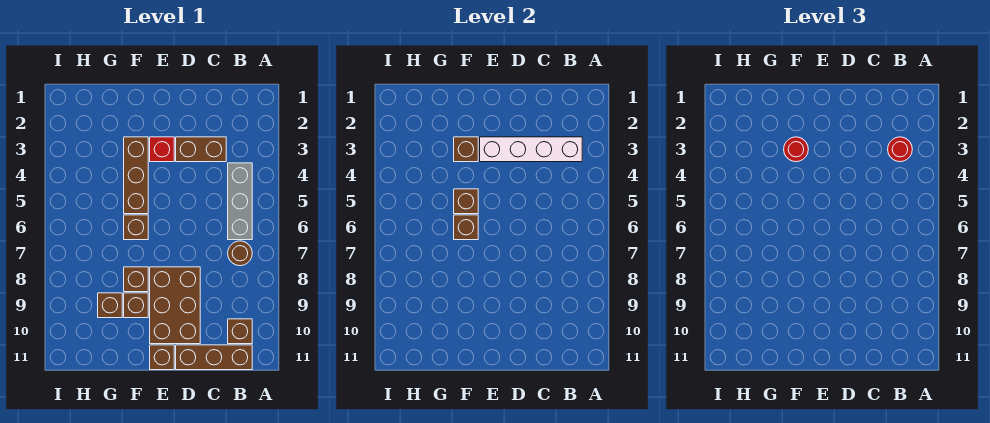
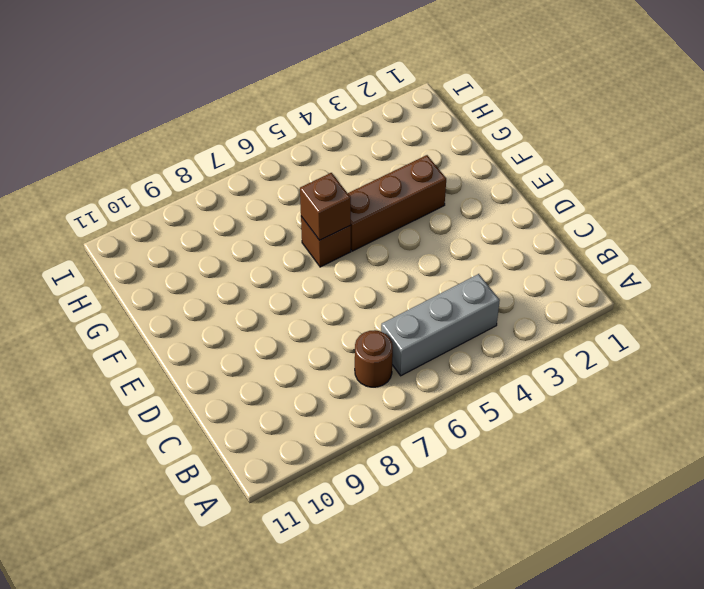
none -> brown brick B10 level 1
none -> brown brick B11:D11 level 1
none -> brown brick C3:D3 level 1

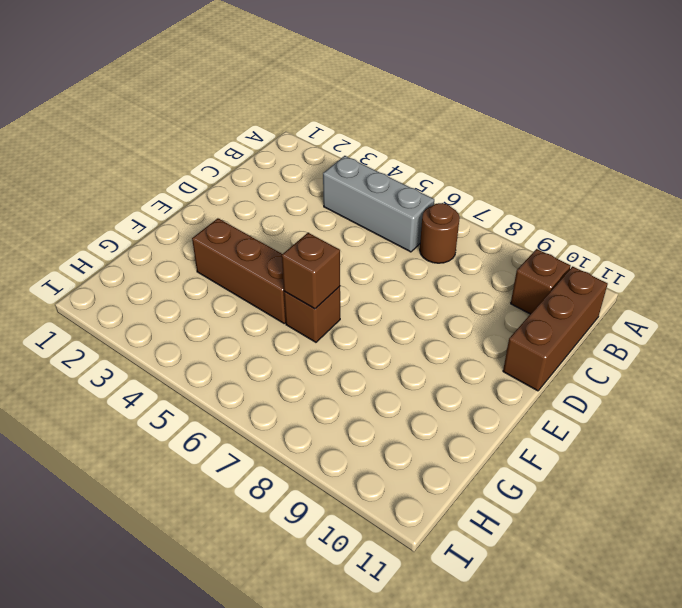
none -> brown brick C3:D3 level 1
none -> brown brick D8:E10 level 1
none -> red brick E3 level 1

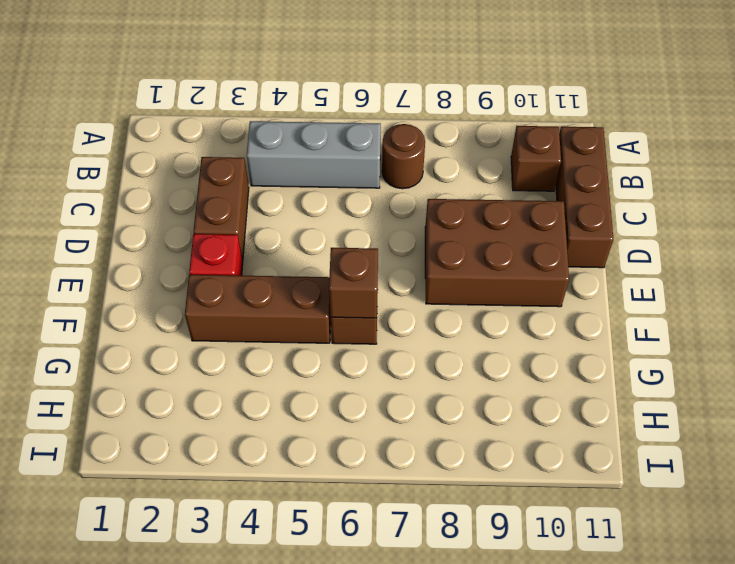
none -> brown brick E11 level 1
none -> brown brick F8 level 1
none -> brown brick F9 level 1

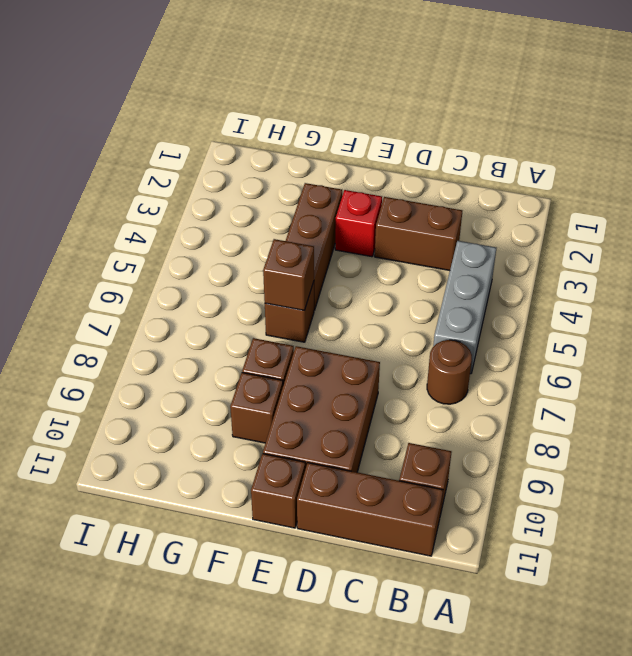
none -> brown brick G9 level 1
none -> white brick B3:E3 level 2
none -> brown brick F3 level 2

